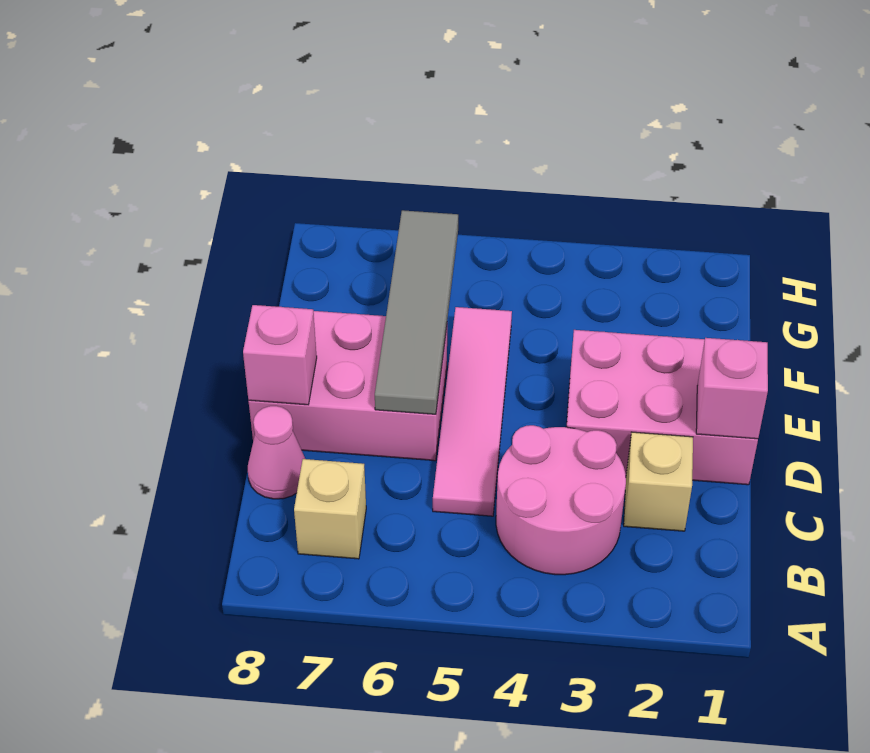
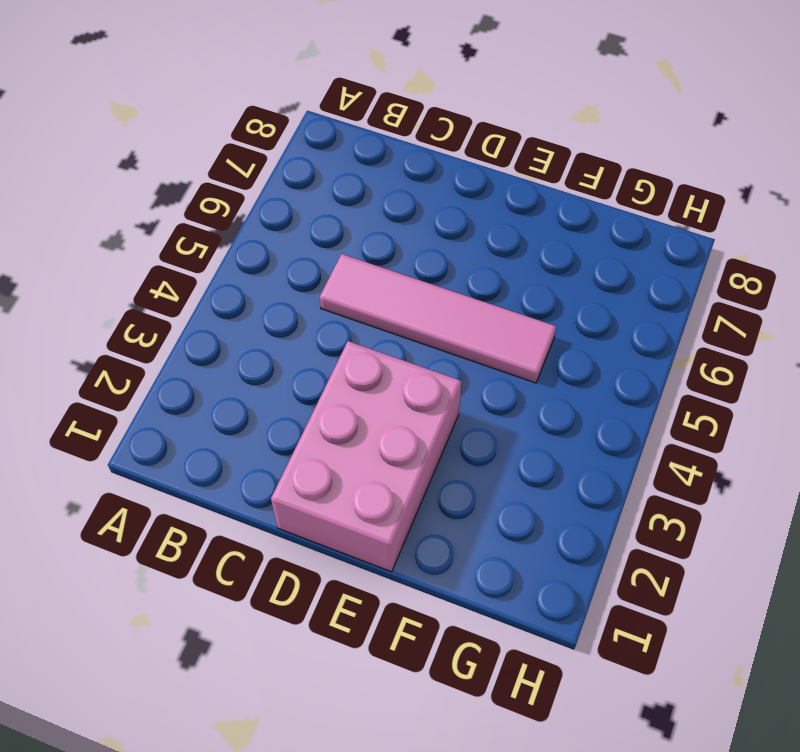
none -> pink round brick B3:C4 level 1
none -> tan brick B7 level 1

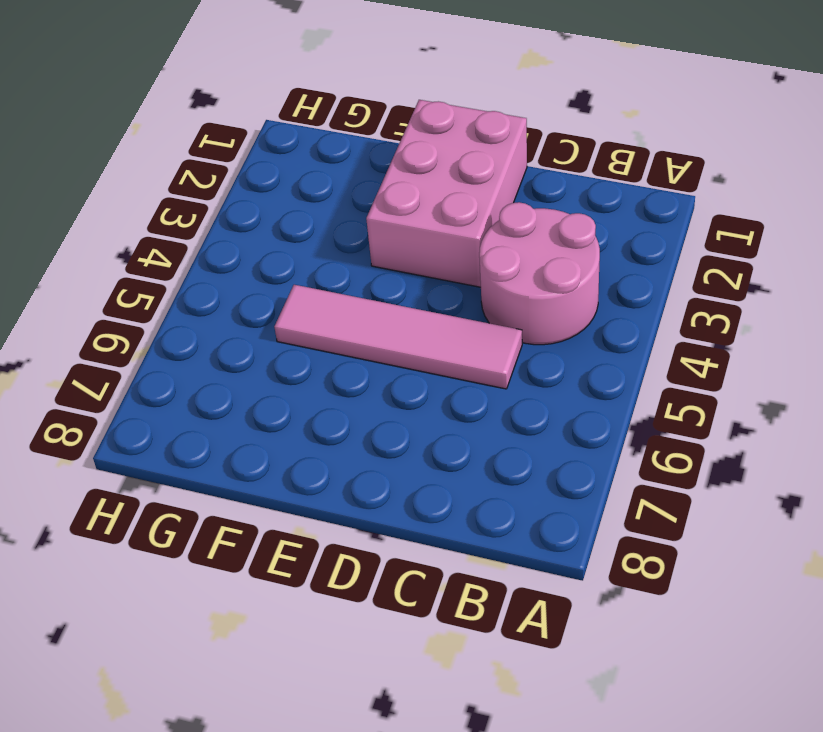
none -> tan brick B7 level 1
none -> tan brick C2 level 1

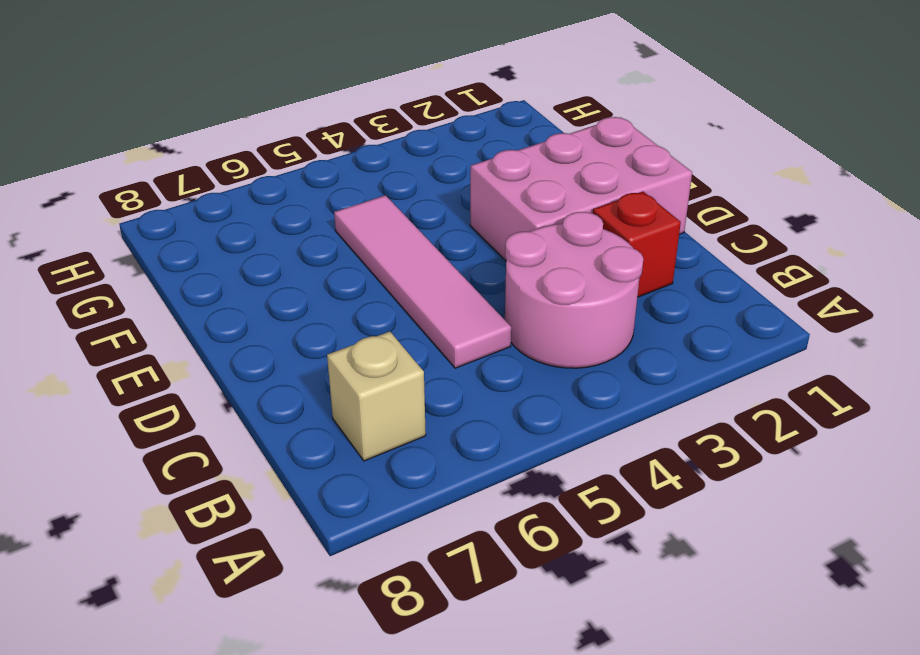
red brick C2 level 1 -> tan brick C2 level 1
none -> pink cone C8 level 1
none -> pink brick D6:E8 level 1

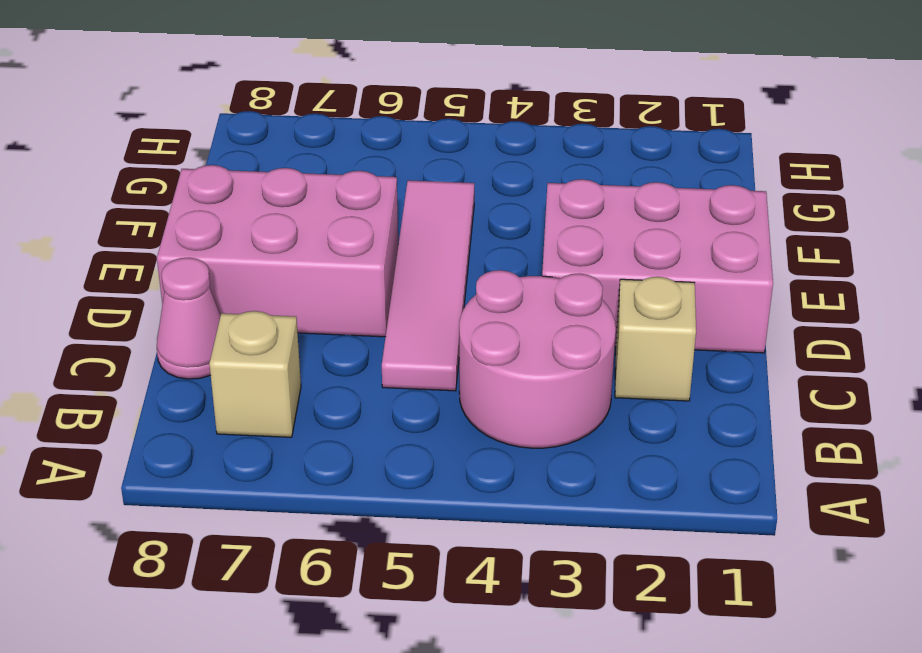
none -> pink brick D1 level 2
none -> grey tile D6:G6 level 2

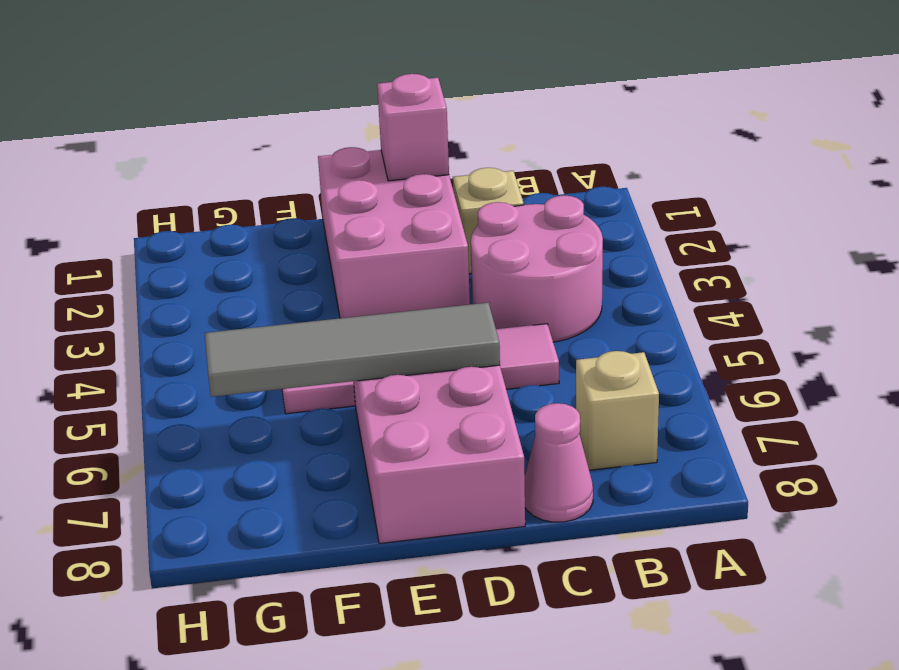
none -> pink brick D8 level 2

